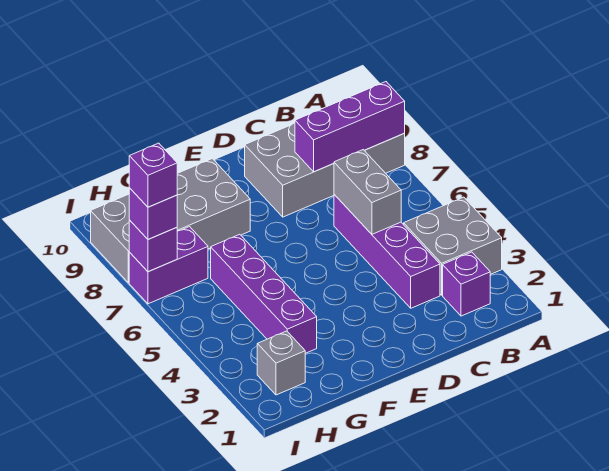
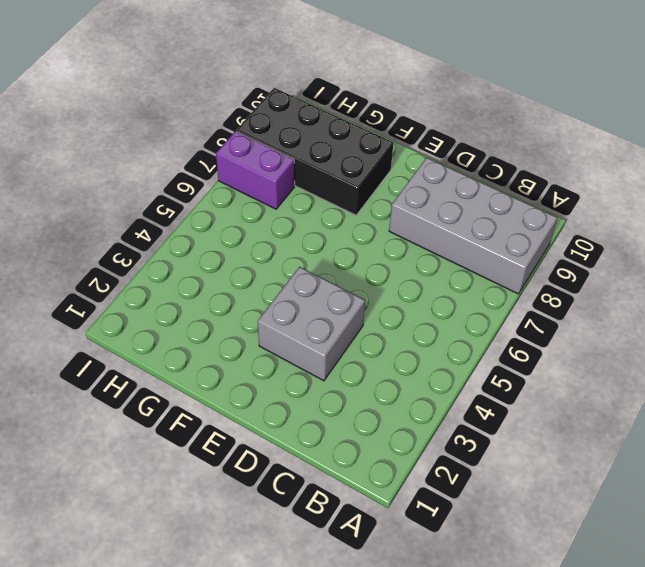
grey brick D3:E4 level 1 -> grey brick A3:B4 level 1
black brick F8:I9 level 1 -> grey brick F8:I9 level 1
none -> purple brick B2 level 1
none -> purple brick C3:C6 level 1
none -> purple brick G3:G6 level 1

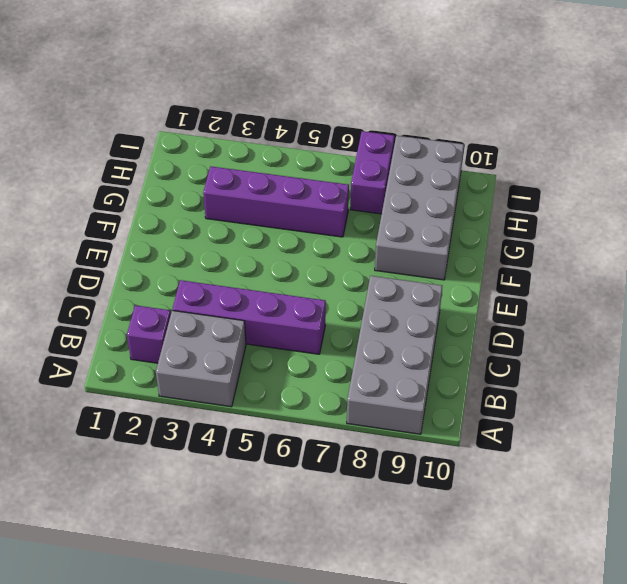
none -> grey brick H2 level 1
none -> purple brick A8:C8 level 2
none -> grey brick C5:C6 level 2

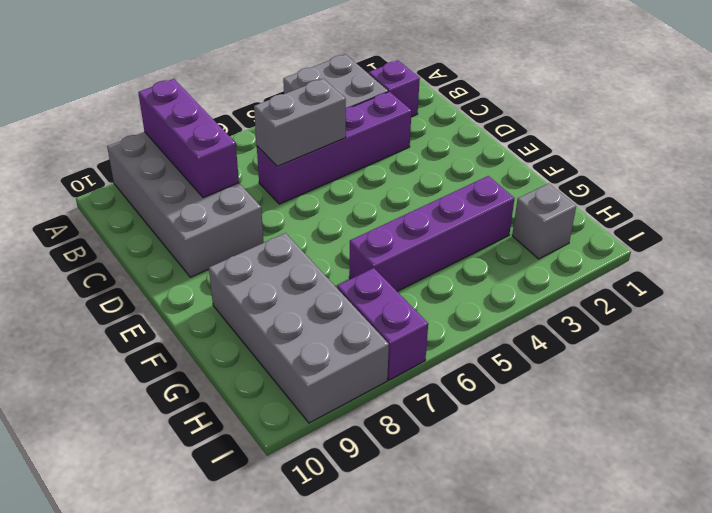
none -> purple brick I7 level 2
none -> purple brick I7 level 3
none -> purple brick I7 level 4

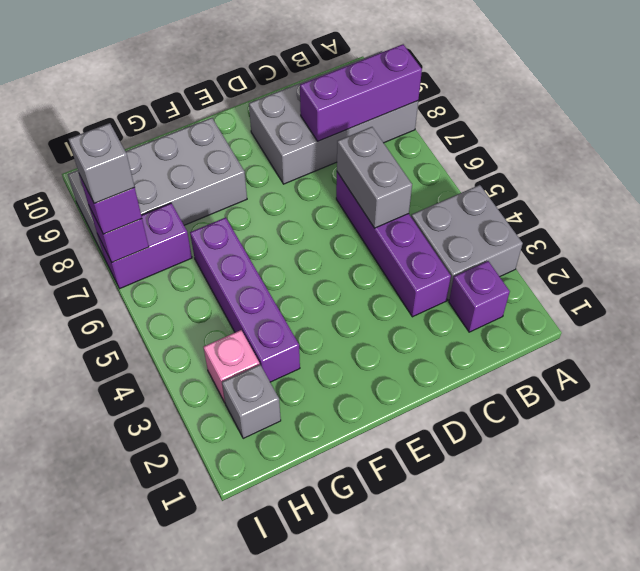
pink brick H3 level 1 -> none
grey brick I7 level 4 -> purple brick I7 level 4

